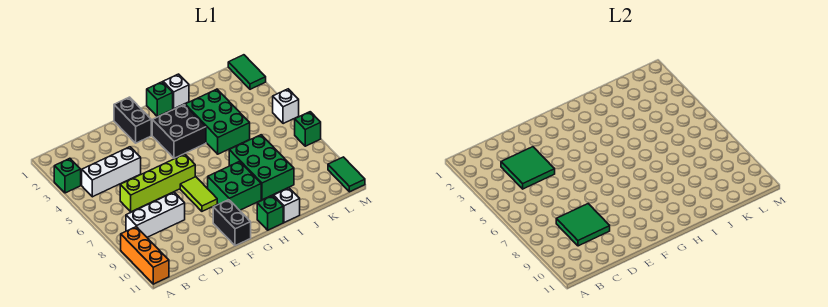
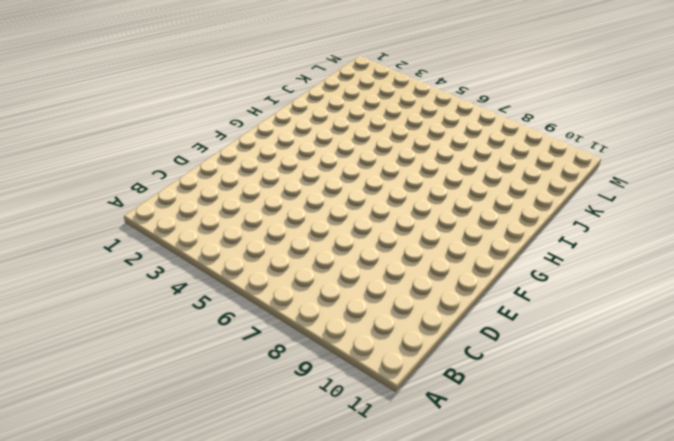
none -> green brick A3 level 1
none -> orange brick A9:A11 level 1
none -> white brick B4:D4 level 1

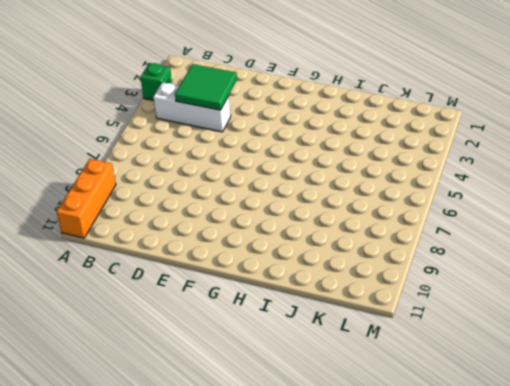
none -> white brick B8:D8 level 1
none -> lime brick C6:F6 level 1
none -> black brick F1:F2 level 1

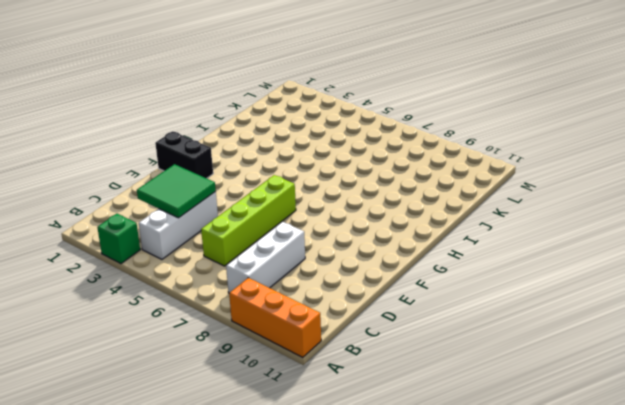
none -> lime tile F7:F8 level 1
none -> black brick F10:F11 level 1
none -> black brick G3:H4 level 1

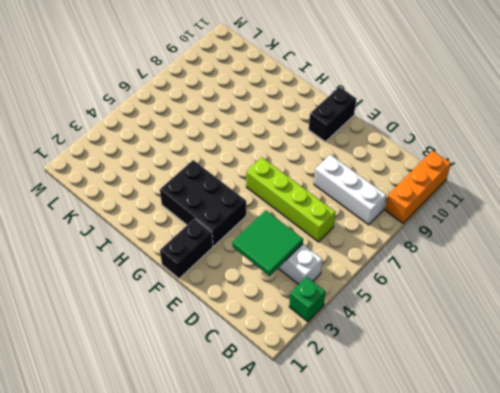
black brick F3:H4 level 1 -> black brick G3:H4 level 1
none -> lime tile F7:F8 level 1
none -> green brick G8:H9 level 1
none -> green brick H1 level 1

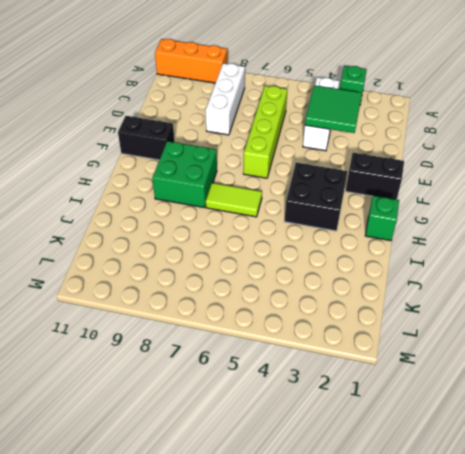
lime tile H6:H7 level 1 -> lime tile F7:F8 level 1
none -> green brick H11 level 1
none -> white brick I1 level 1
none -> green brick I3:J5 level 1

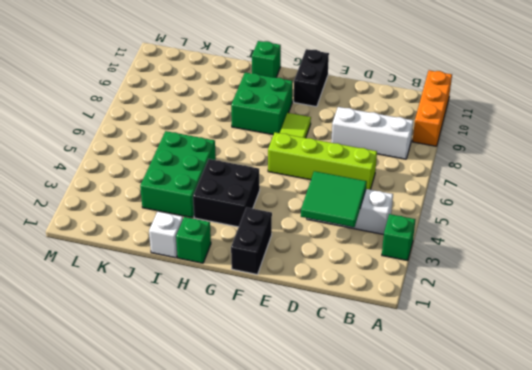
none -> green brick I7:J9 level 1
none -> white brick I11 level 1
none -> green tile M1:M2 level 1

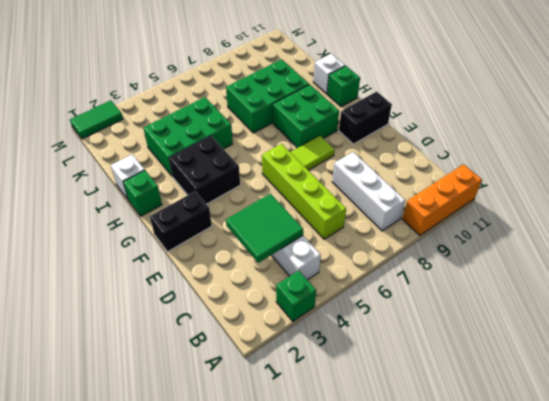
none -> white brick M5 level 1
none -> green brick M7 level 1
none -> green tile M10:M11 level 1

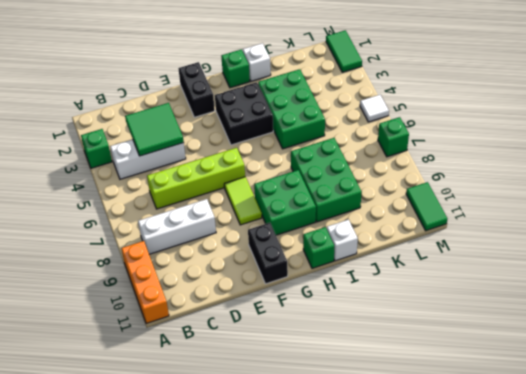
white tile M5 level 1 -> white brick M5 level 1
none -> green tile C8:D9 level 2

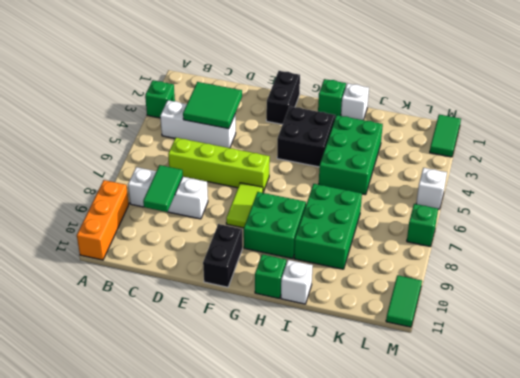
green tile C8:C9 level 2 -> green tile C8:D9 level 2

